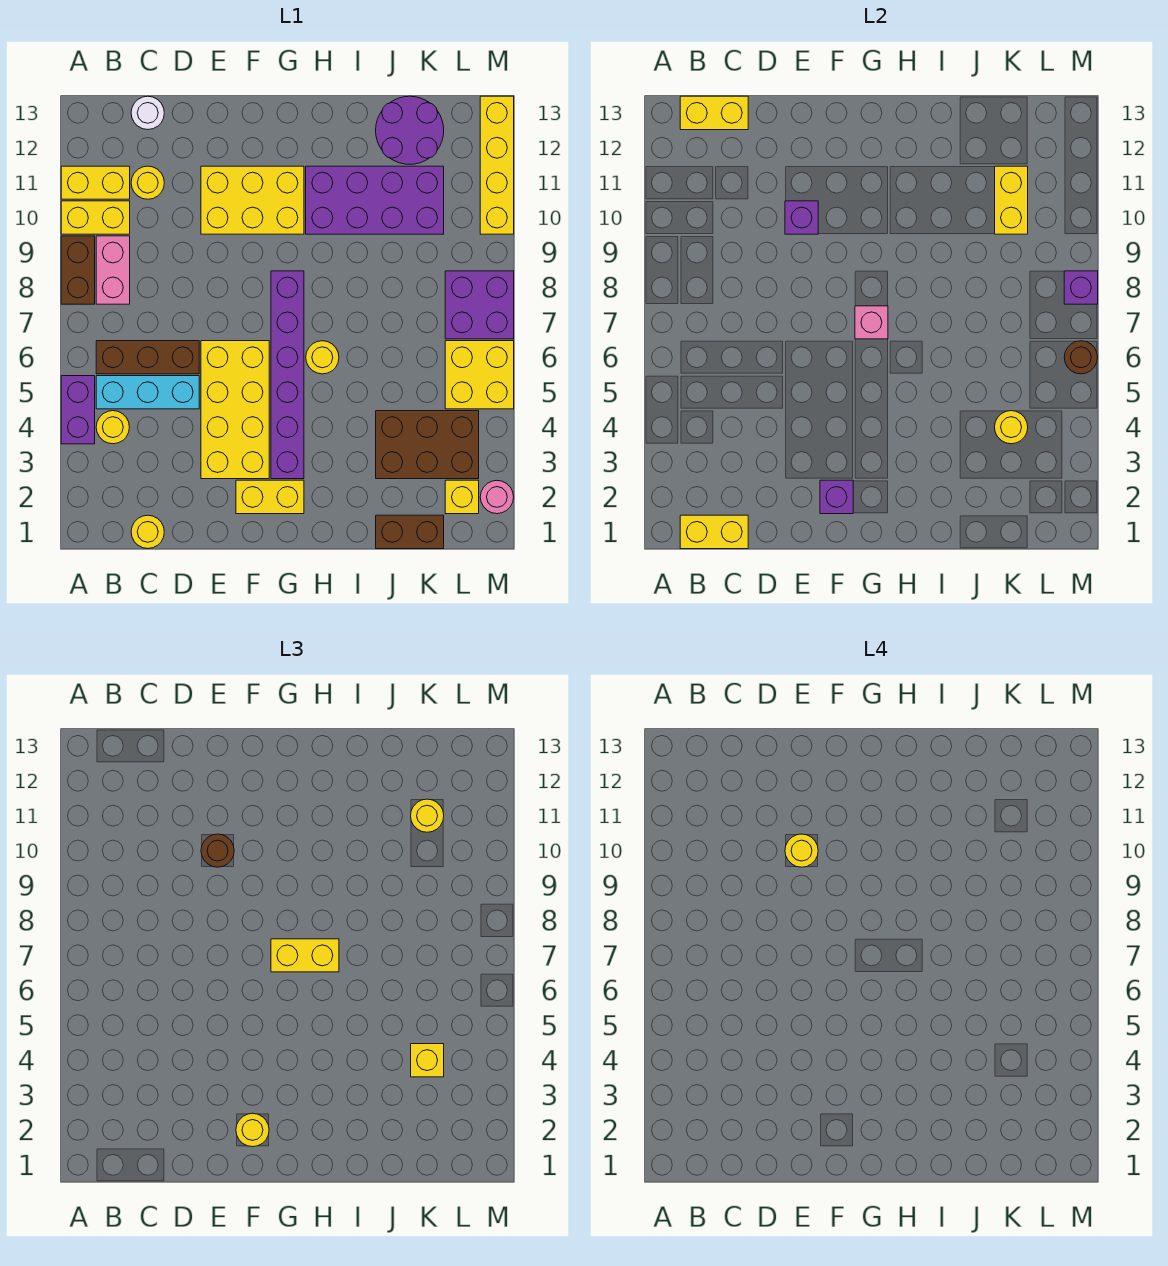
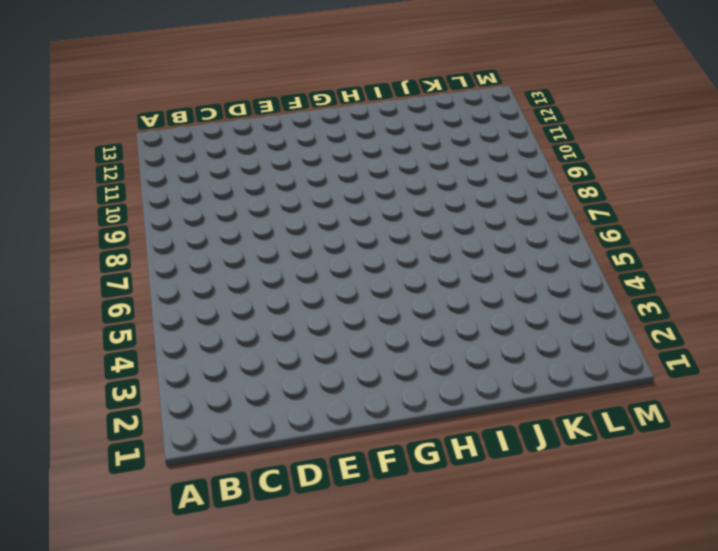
none -> purple brick A4:A5 level 1
none -> brown brick A8:A9 level 1
none -> yellow brick A10:B10 level 1
none -> yellow brick A11:B11 level 1

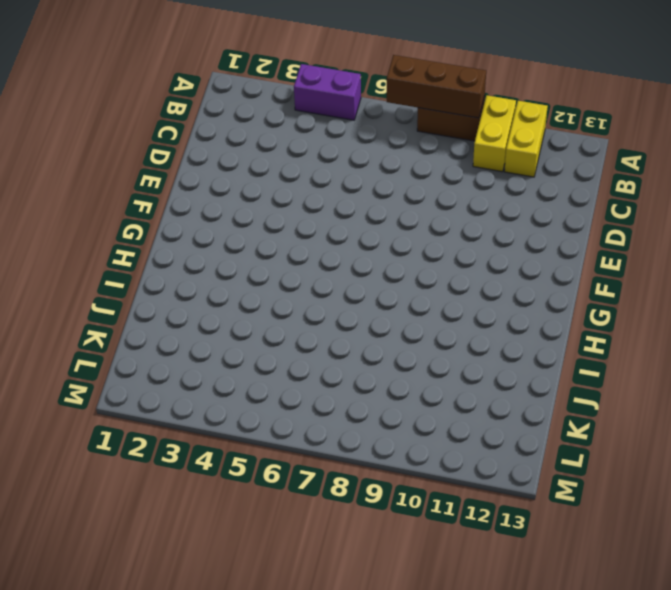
brown brick A7:A9 level 2 -> brown brick B6:D6 level 1
none -> yellow round brick B4 level 1
none -> cyan brick B5:D5 level 1
none -> pink brick B8:B9 level 1
none -> yellow round brick C1 level 1

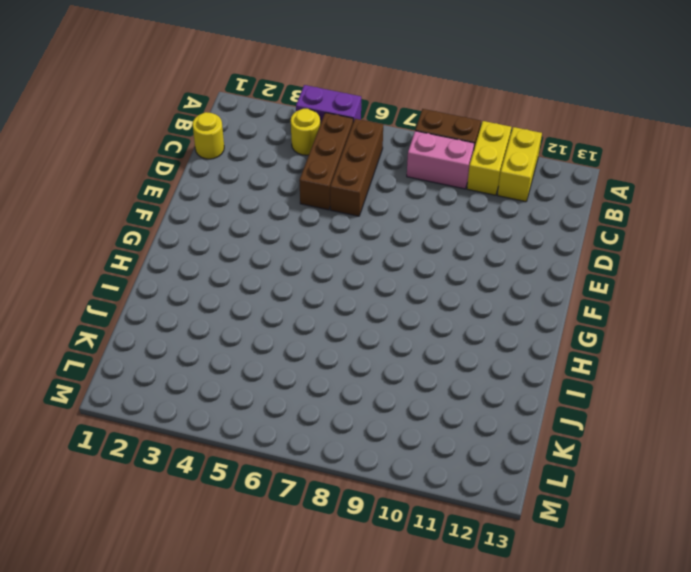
brown brick B5:D5 level 1 -> cyan brick B5:D5 level 1
none -> yellow round brick C11 level 1
none -> white round brick C13 level 1
none -> yellow brick E3:F6 level 1
none -> yellow brick E10:G11 level 1

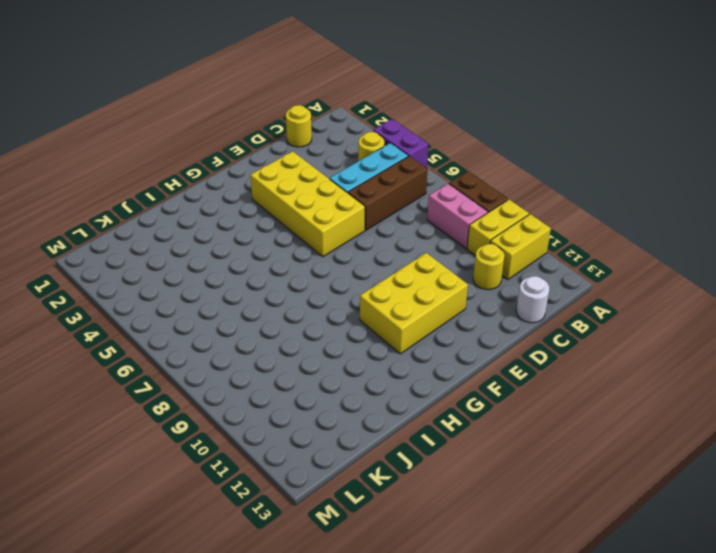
none -> yellow brick F2:G2 level 1
none -> purple brick G3:G8 level 1
none -> yellow round brick H6 level 1
none -> purple brick H10:K11 level 1

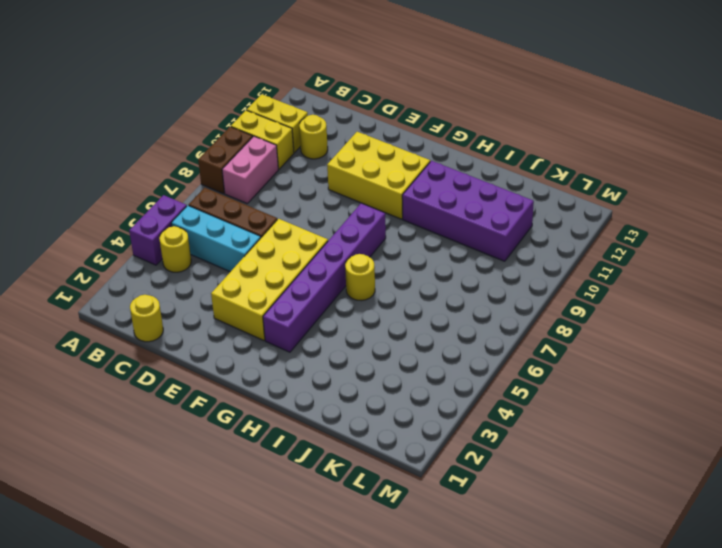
none -> white round brick C13 level 1
none -> yellow brick F2:G2 level 1
none -> brown brick J1:K1 level 1
none -> brown brick J3:L4 level 1

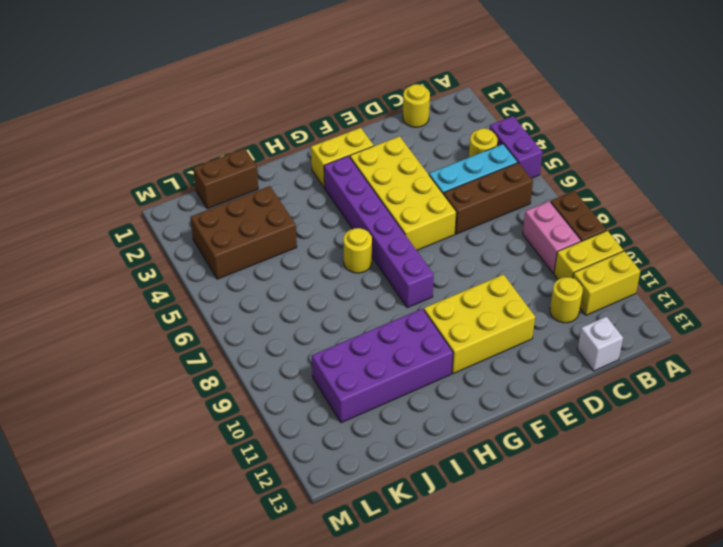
white brick C13 level 1 -> white round brick C13 level 1
none -> purple round brick J12:K13 level 1
none -> yellow brick L2 level 1
none -> yellow brick L5:M6 level 1
none -> purple brick L7:M8 level 1

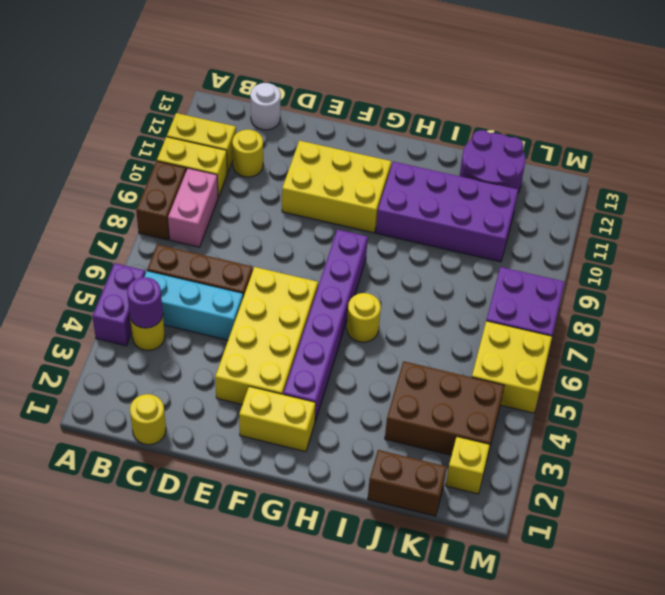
purple round brick B4 level 2 -> none
none -> pink round brick M2 level 1
none -> yellow brick M10:M13 level 1
none -> yellow brick B1:C1 level 2
none -> yellow brick B13:C13 level 2

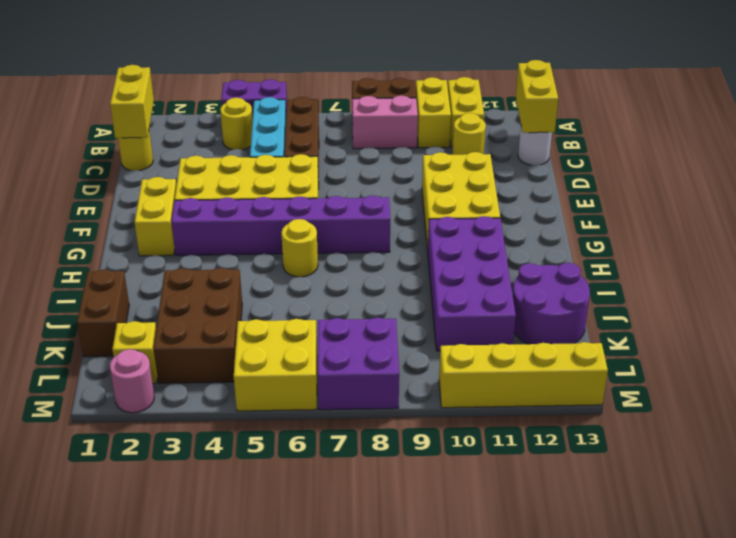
none -> purple brick E10 level 2
none -> purple brick F2 level 2
none -> pink brick G7 level 2
none -> yellow round brick K4 level 2

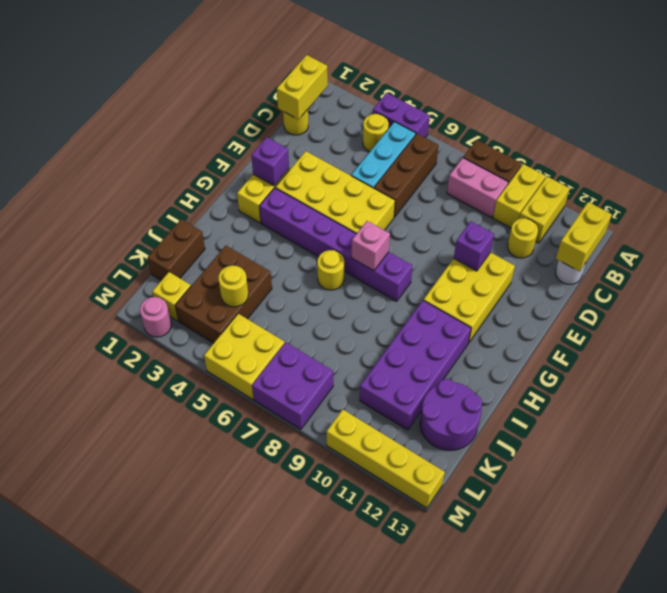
none -> yellow brick K10:K11 level 2
none -> brown round brick M6 level 2
none -> purple brick M8 level 2
none -> brown round brick E10 level 3

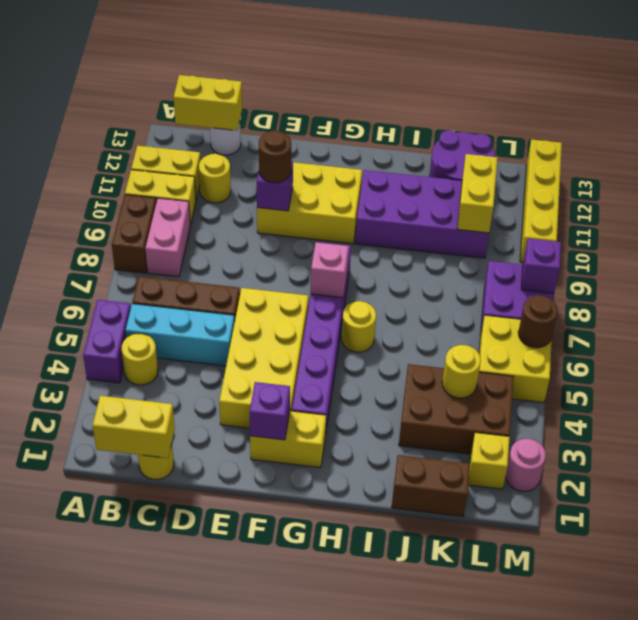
none -> yellow round brick F2 level 3
none -> yellow brick G7:H7 level 3
none -> yellow brick K4 level 3
none -> yellow round brick K11 level 3

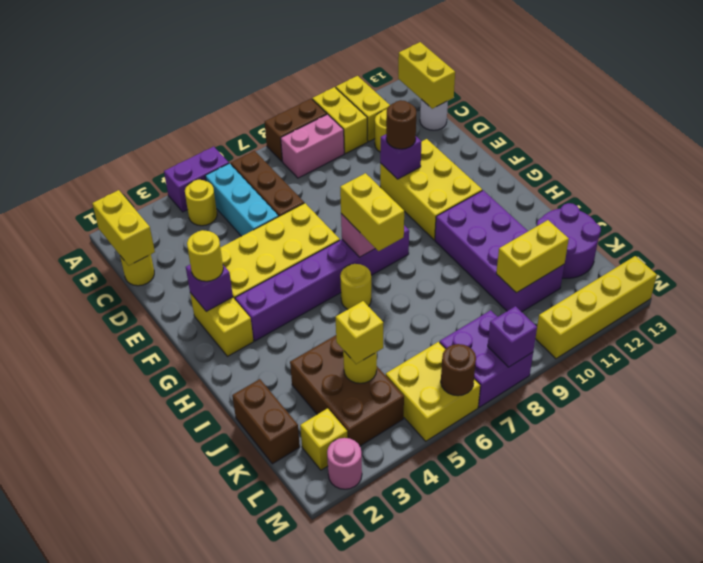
none -> yellow round brick K11 level 3
none -> yellow round brick E10 level 4

